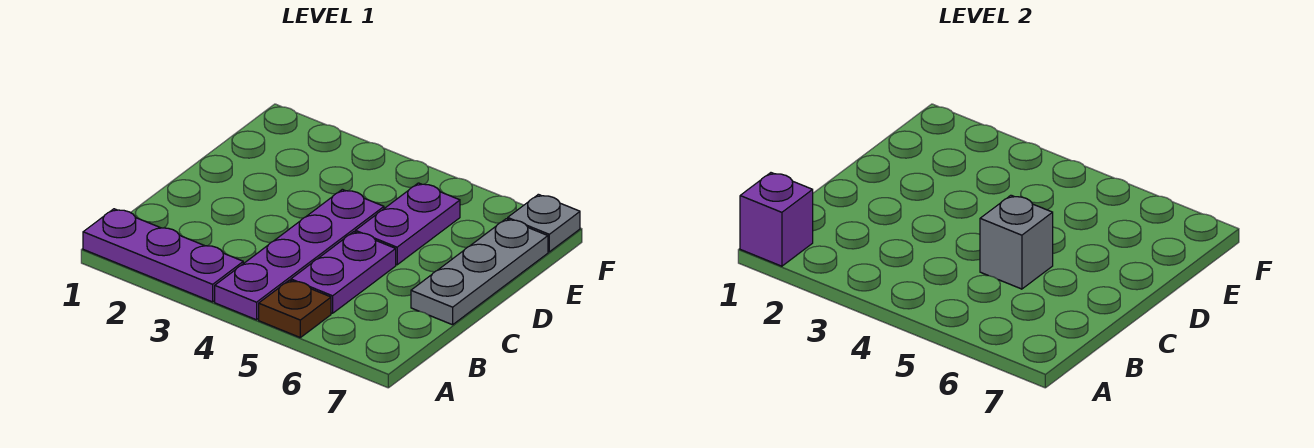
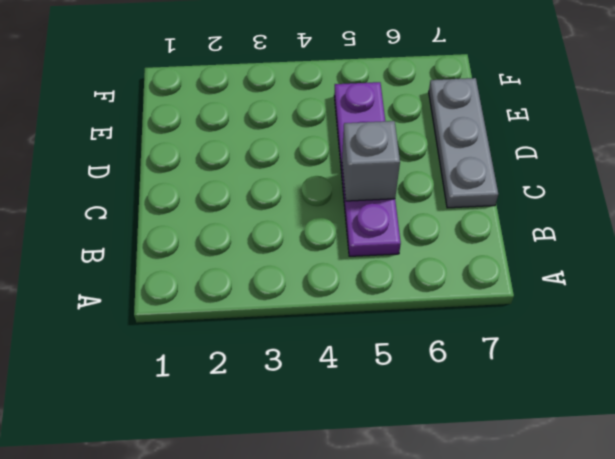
none -> purple plate A1:A3 level 1
none -> purple plate A4:D4 level 1

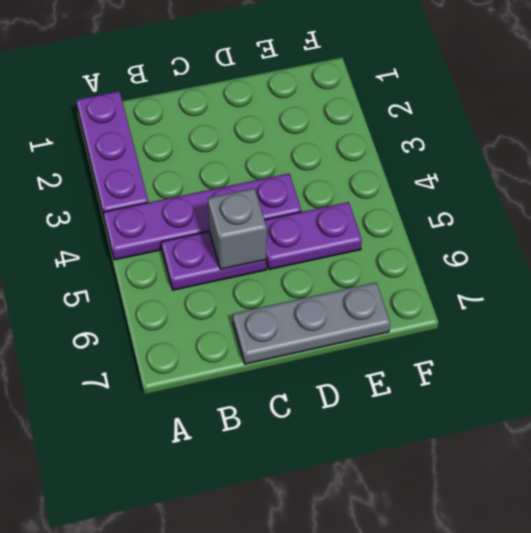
none -> brown plate A5 level 1
none -> grey plate F7 level 1

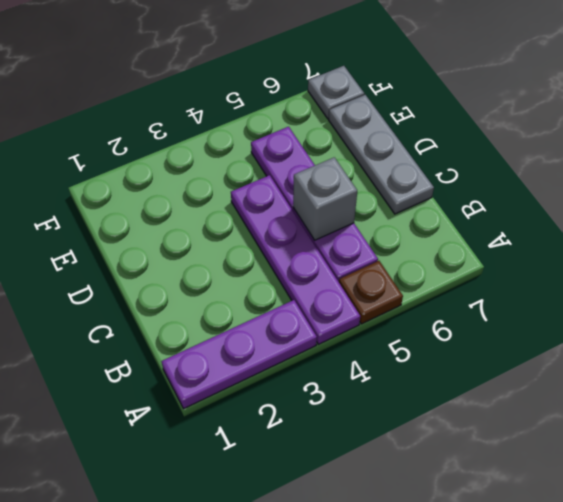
none -> purple brick A1 level 2

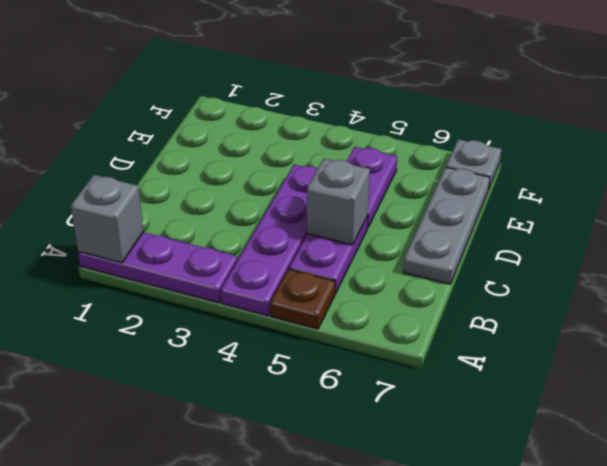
grey brick A1 level 2 -> purple brick A1 level 2

